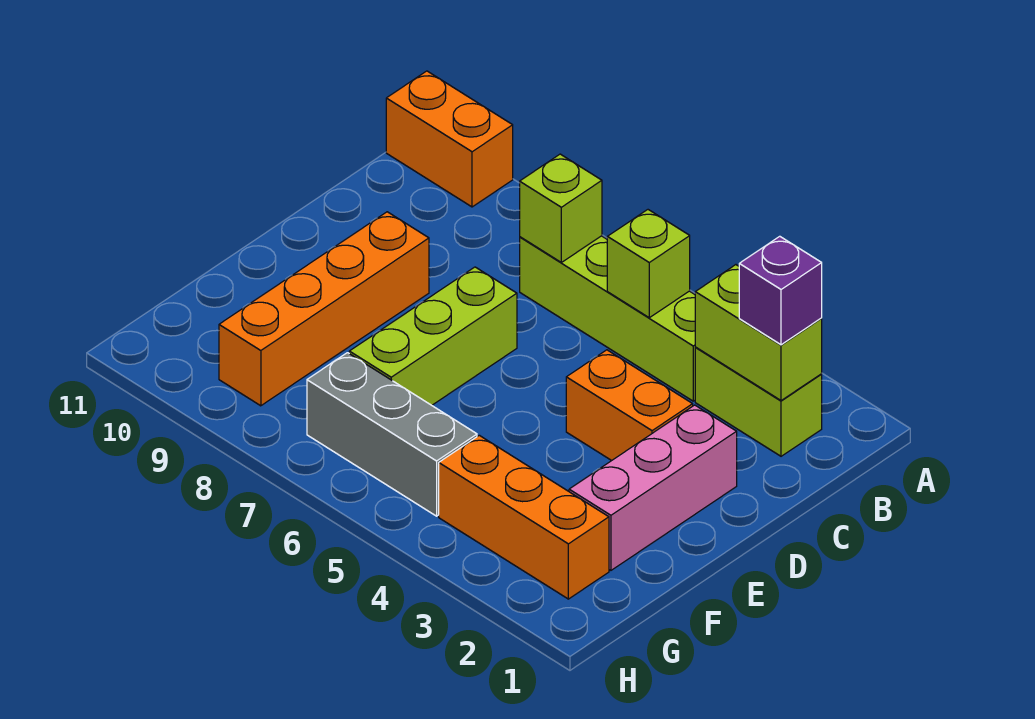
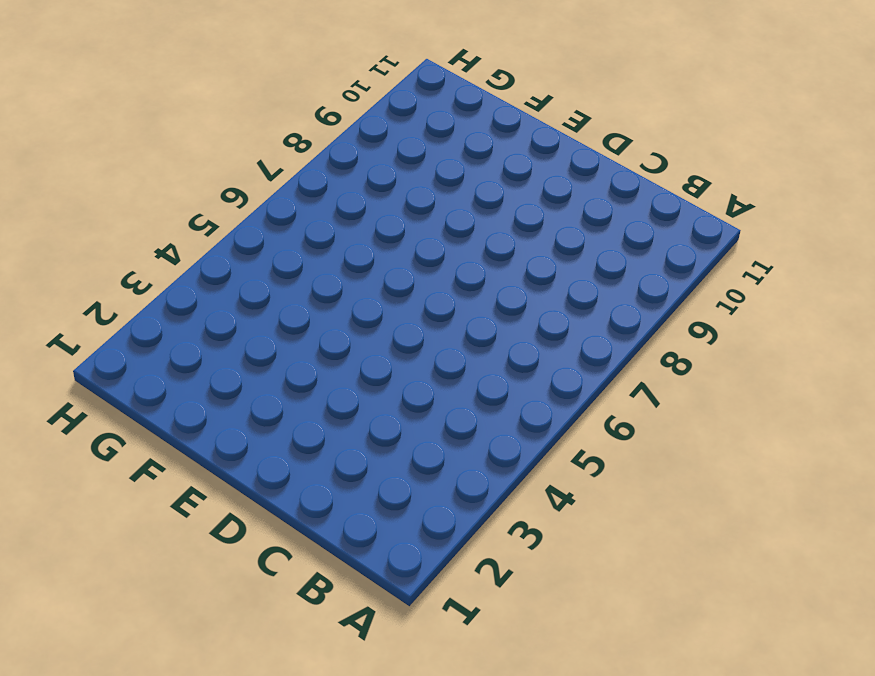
none -> orange brick A10:A11 level 1
none -> lime brick B2:B3 level 1
none -> lime brick B4:B7 level 1

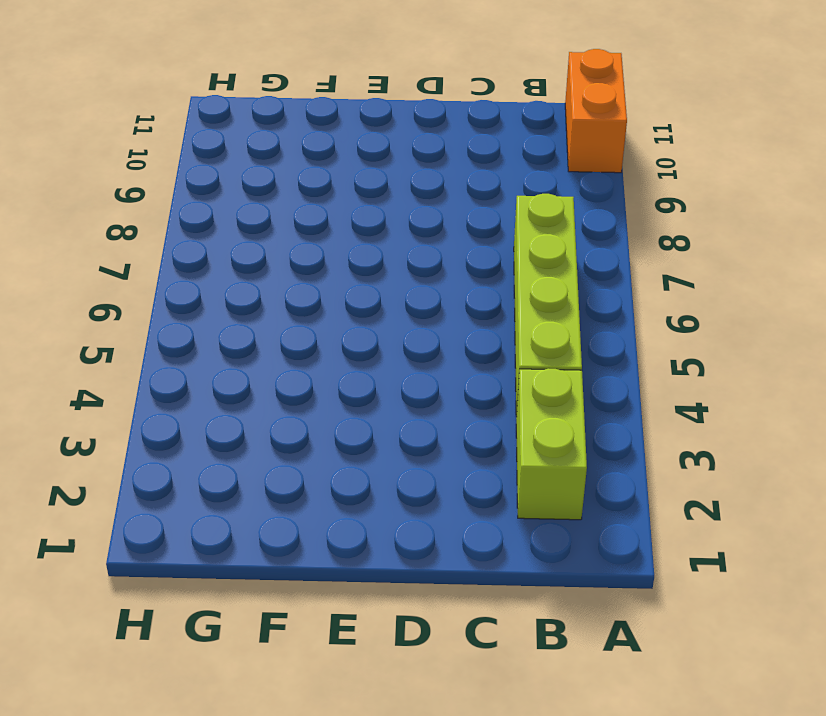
none -> pink brick D2:F2 level 1
none -> orange brick D3:D4 level 1
none -> lime brick D7:F7 level 1

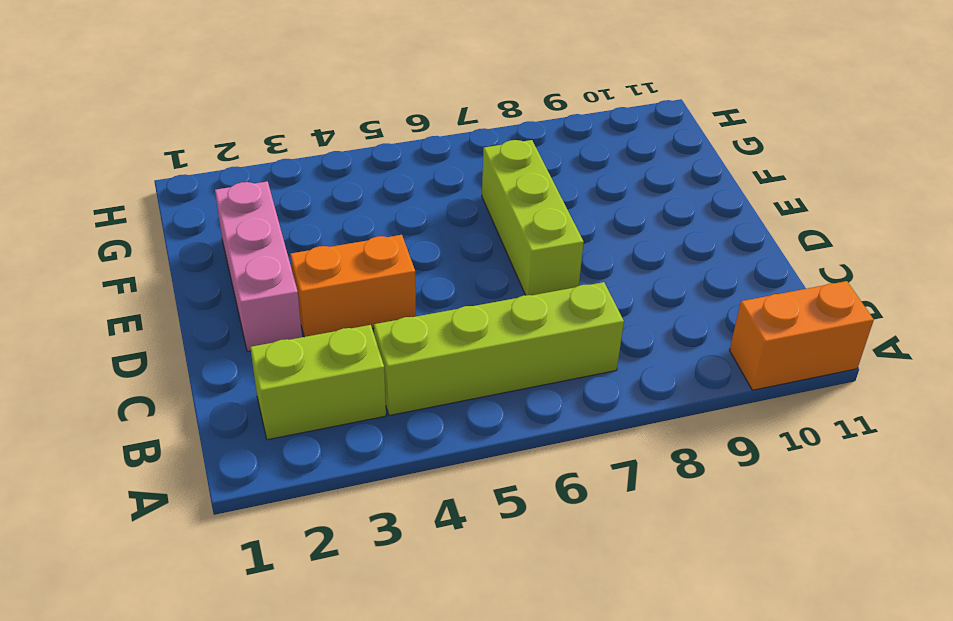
none -> orange brick D9:G9 level 1
none -> orange brick G2:G4 level 1
none -> grey brick G5:G7 level 1

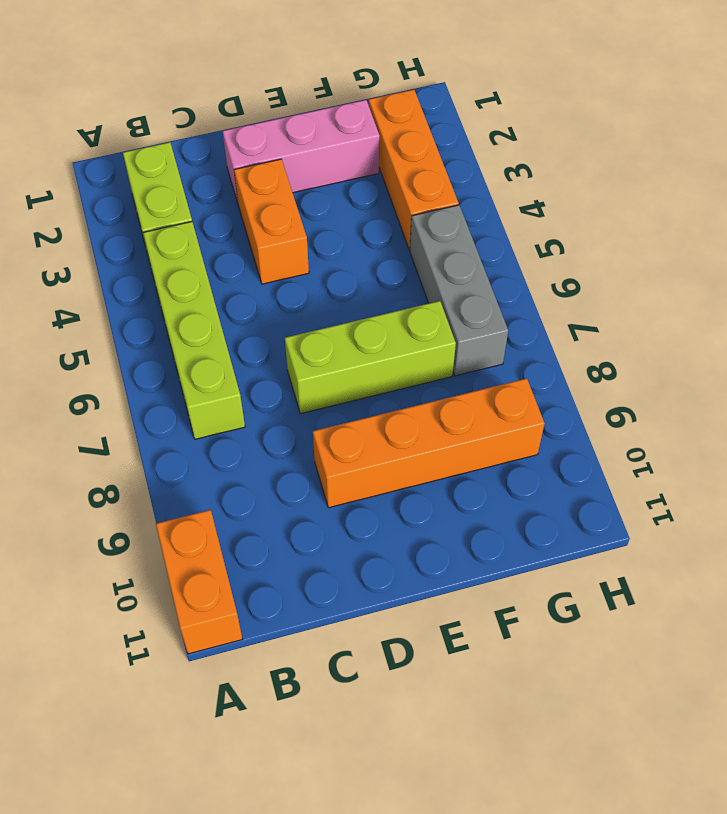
none -> lime brick B2:B3 level 2
none -> lime brick B5 level 2
none -> lime brick B7 level 2

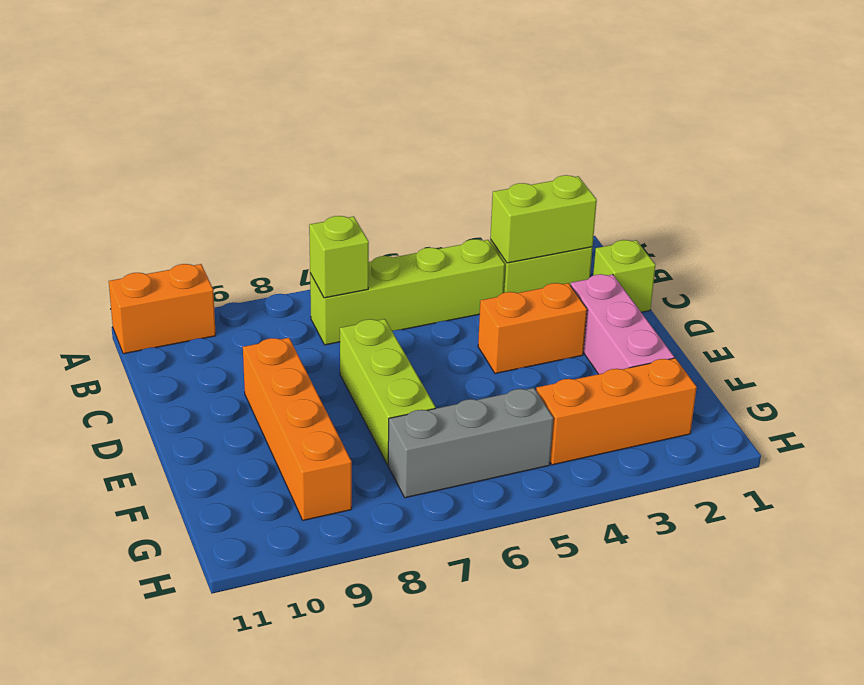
lime brick C1 level 1 -> lime brick B5 level 2
none -> purple brick B2 level 3

